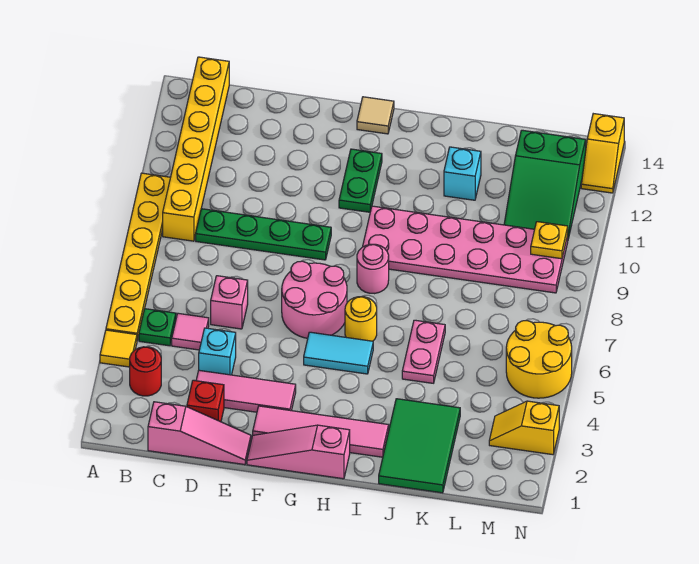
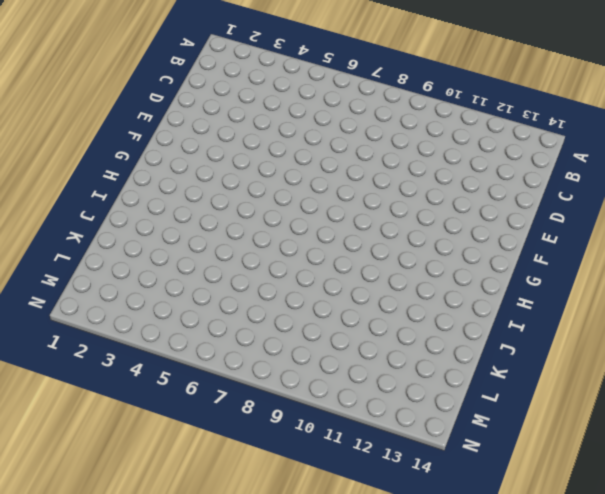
none -> yellow tile A4 level 1
none -> yellow plate A5:A10 level 1
none -> red round brick B3 level 1

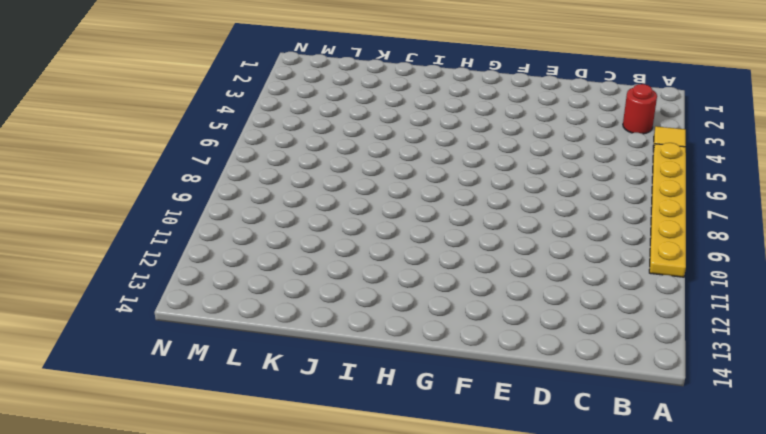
none -> green plate B5 level 1
none -> yellow brick B9:B14 level 1
none -> pink slope C1:E1 level 1 top C

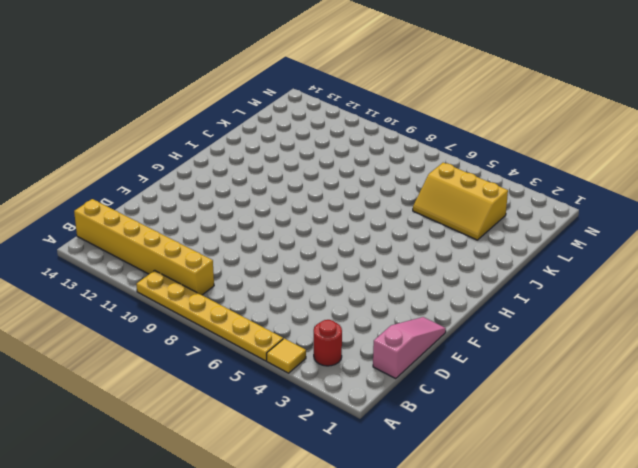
yellow slope K3:L5 level 1 top L -> green tile J1:K3 level 1
none -> green plate B5 level 1
none -> pink tile C5 level 1
none -> green plate C9:F9 level 1

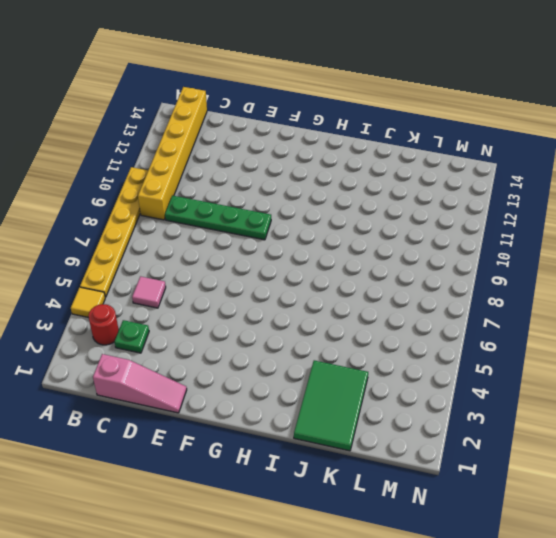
green plate C3 level 1 -> green plate B5 level 1
none -> red brick D2 level 1
none -> pink tile D3:F3 level 1
none -> cyan brick D4 level 1

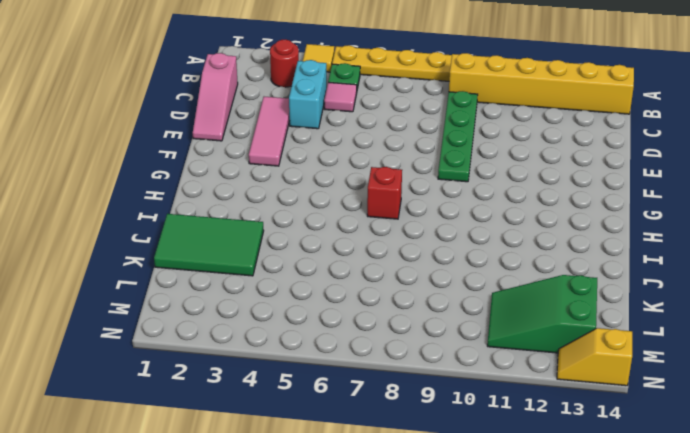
cyan brick C4:D4 level 1 -> cyan brick D4 level 1
red brick H7 level 1 -> red brick D2 level 1
none -> pink brick D6 level 1
none -> pink slope F1:H1 level 1 top H
none -> pink tile F2:I2 level 1

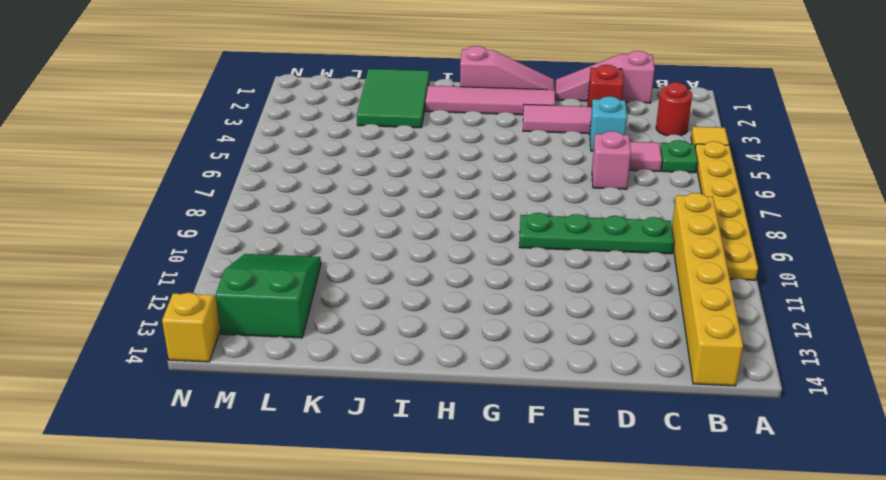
none -> pink round brick F6:G7 level 1
none -> cyan tile G5:H5 level 1
none -> green plate G11:G12 level 1

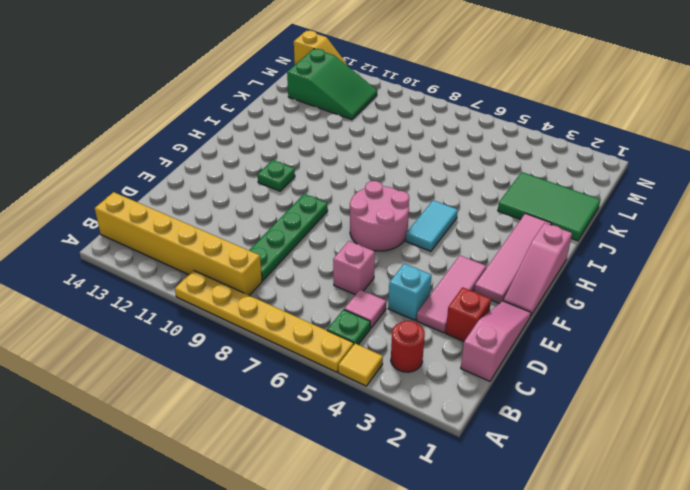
green plate G11 level 1 -> green plate G11:G12 level 1
none -> tan tile G14 level 1
none -> yellow round brick H6 level 1
none -> pink round brick H8 level 1

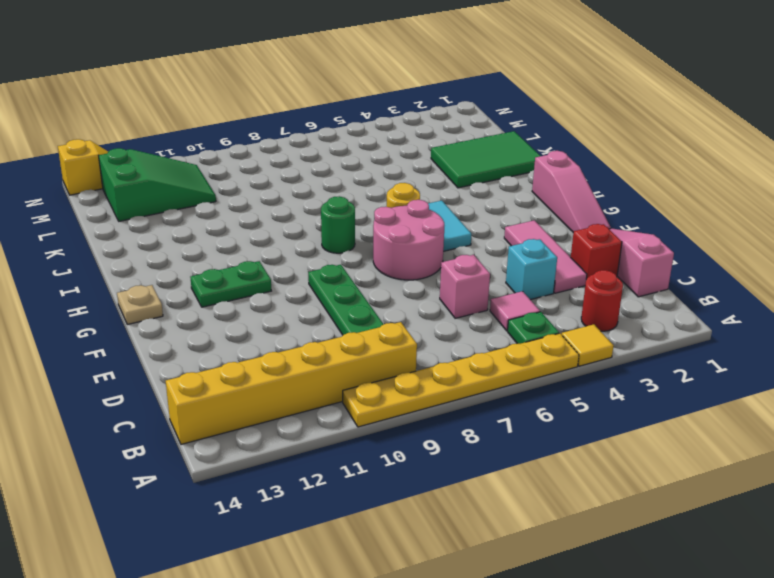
tan plate G14 level 1 -> tan tile G14 level 1
green round brick H8 level 1 -> pink round brick H8 level 1
none -> pink tile F2:I2 level 1
none -> pink plate H9:M10 level 1
none -> pink plate J5:J6 level 1

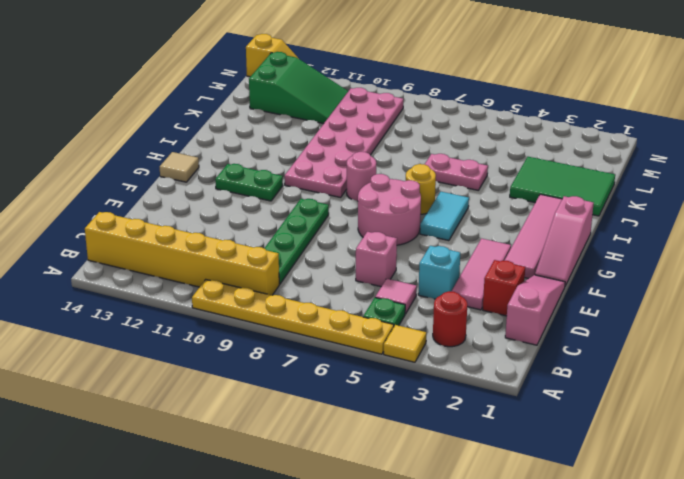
none -> cyan brick J12 level 1
none -> yellow slope M3:N3 level 1 top N
none -> yellow round brick M5:N6 level 1

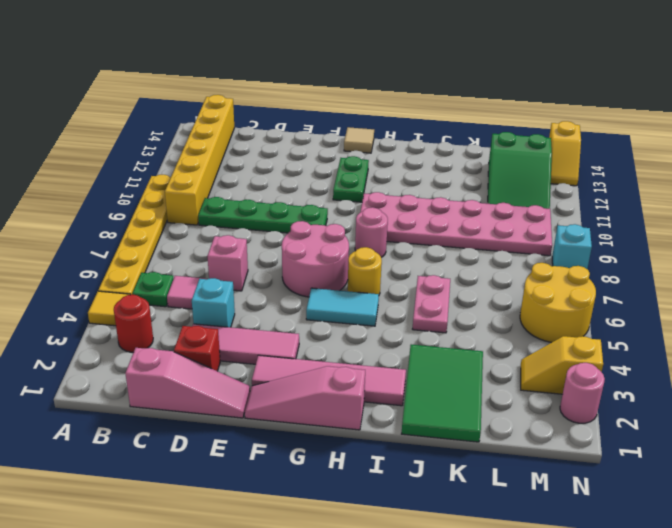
pink round brick N2 level 1 -> none
cyan brick N8 level 1 -> cyan brick J12 level 1
none -> yellow plate M10 level 2

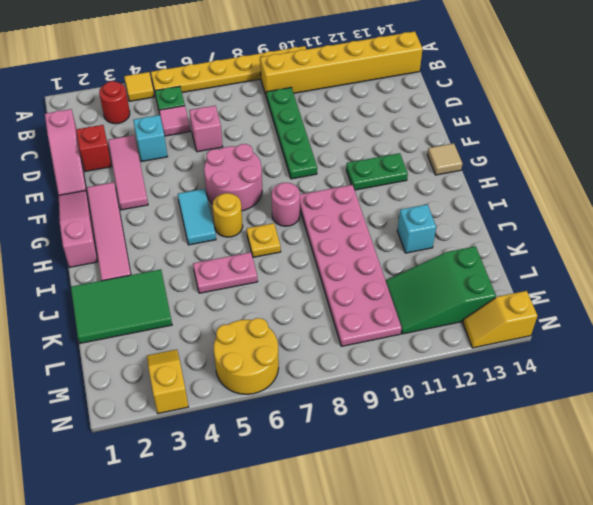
yellow plate I7 level 1 -> yellow plate M10 level 2

